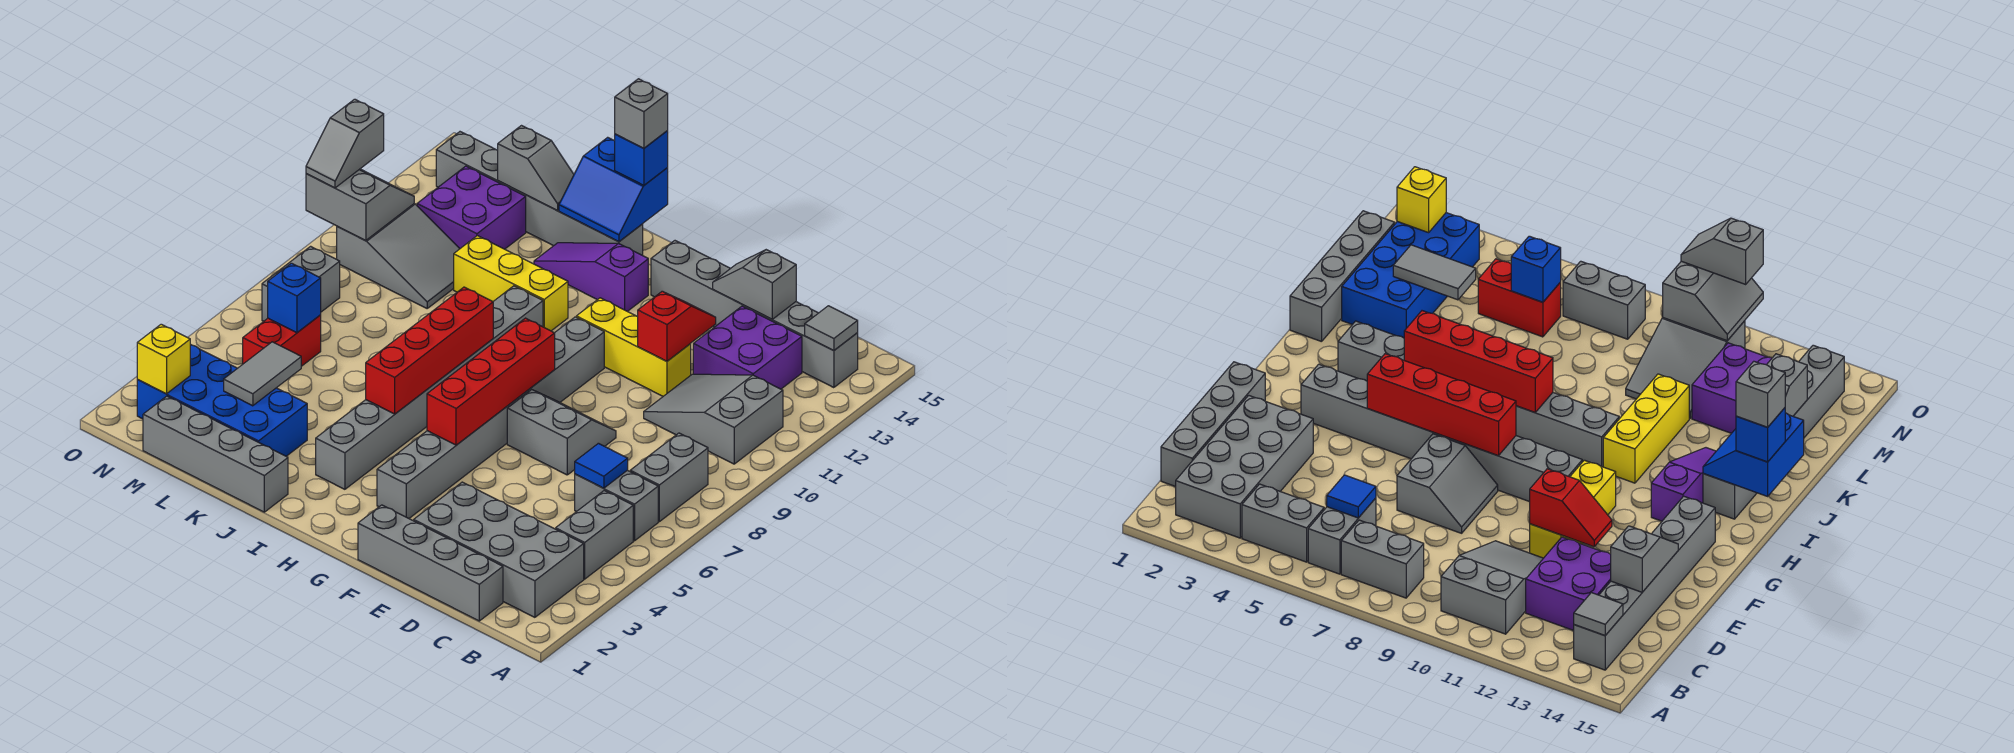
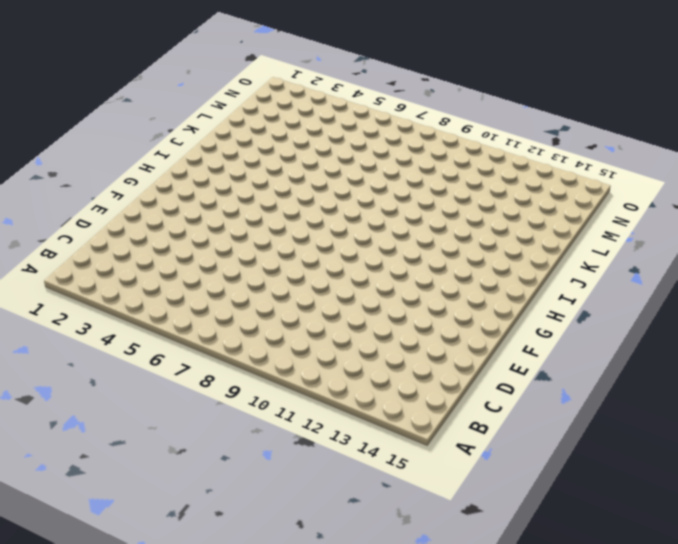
none -> grey brick B2:E3 level 1
none -> grey brick B4:B5 level 1
none -> grey brick B6:C6 level 1
none -> grey brick B7:B8 level 1

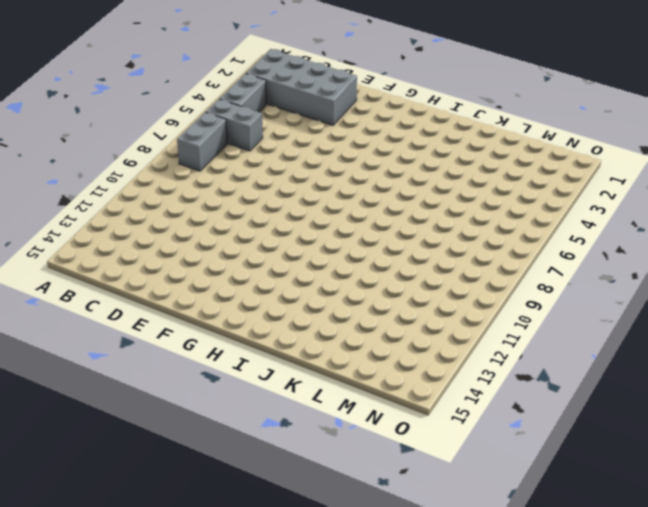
none -> grey slope B10:D11 level 1 top B
none -> grey brick B14:G14 level 1
none -> grey brick C1:F1 level 1
none -> purple brick C12:D13 level 1

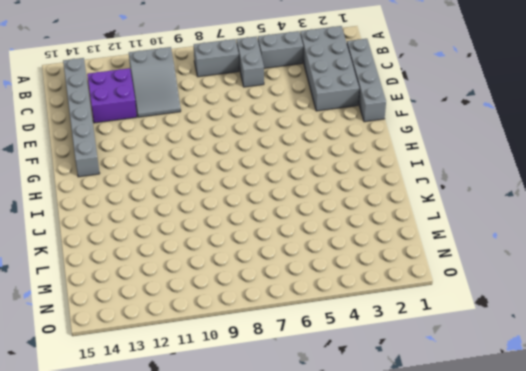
none -> grey slope E7:F8 level 1 top 7
none -> yellow brick E11:G11 level 1
none -> grey brick G3:G10 level 1
none -> purple slope H13:J13 level 1 top H

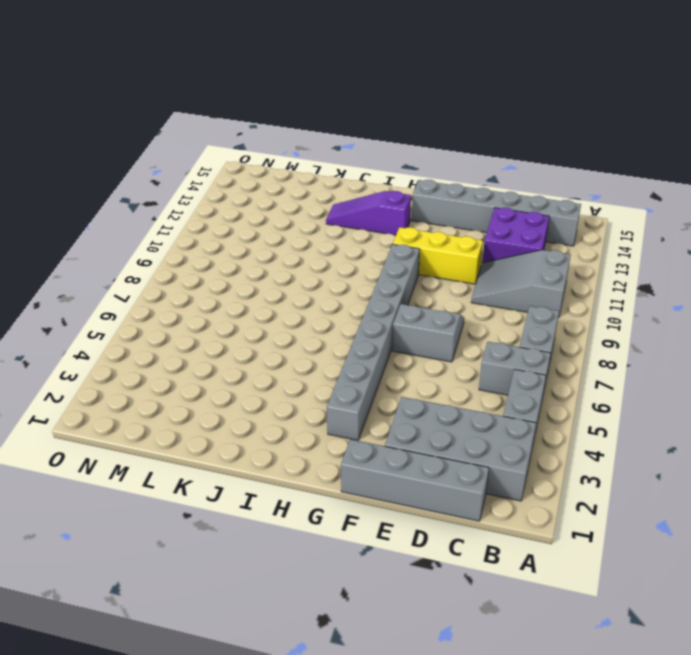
none -> grey brick I3:I10 level 1
none -> yellow brick I11:K11 level 1
none -> grey brick I14:N14 level 1
none -> grey brick J1:M1 level 1

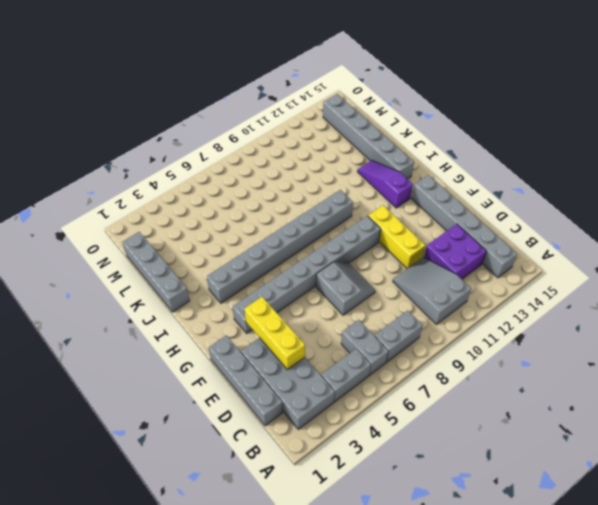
yellow brick D3:F3 level 2 -> yellow brick I11:K11 level 1
none -> blue brick K2:N3 level 1
none -> grey slope L10:N11 level 1 top N
none -> purple brick L12:M13 level 1
none -> red brick M5:M6 level 1

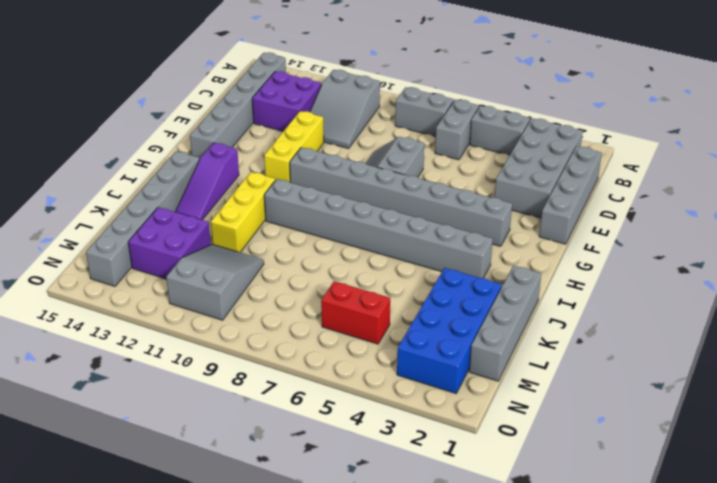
none -> grey brick N7:N8 level 1
none -> grey tile B14 level 2
none -> blue tile C6 level 2
none -> grey slope D14:E14 level 2 top D

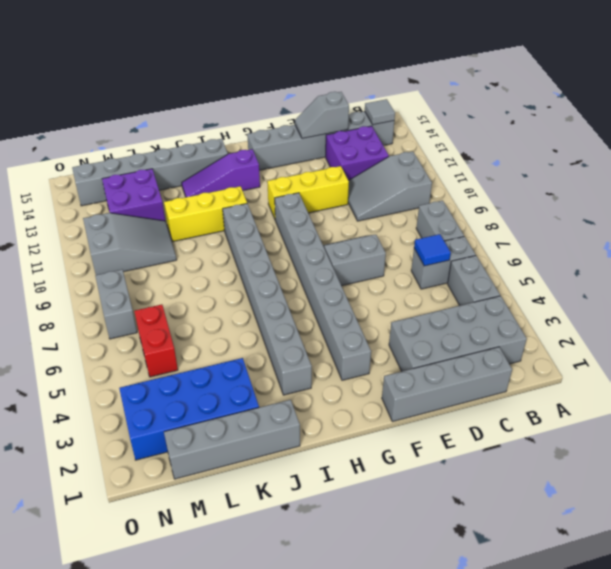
none -> red slope E11:E12 level 2 top 11
none -> red brick G5:G8 level 2
none -> red brick I5:I8 level 2
none -> blue slope I14:J15 level 2 top 15

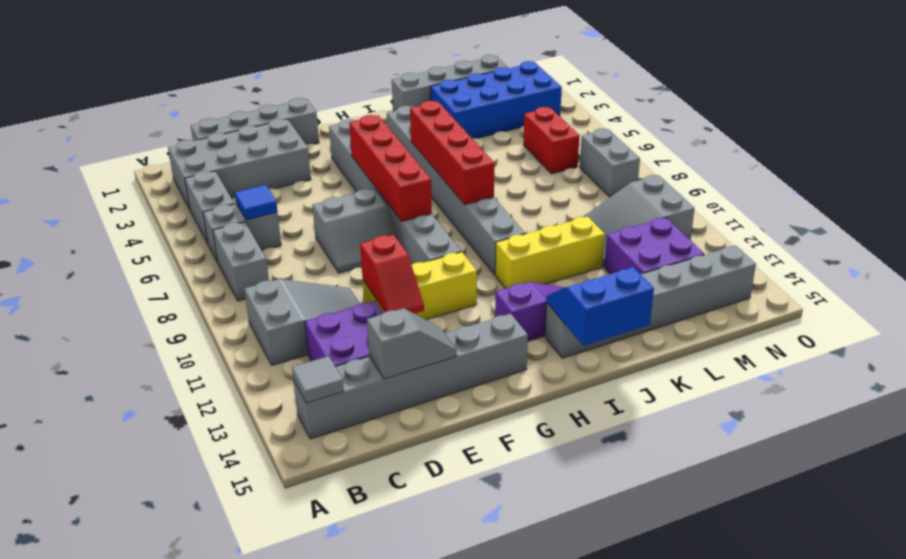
none -> grey slope K14:L14 level 2 top L
none -> grey tile L3:L4 level 2
none -> blue brick M6 level 2
none -> yellow brick N2 level 2

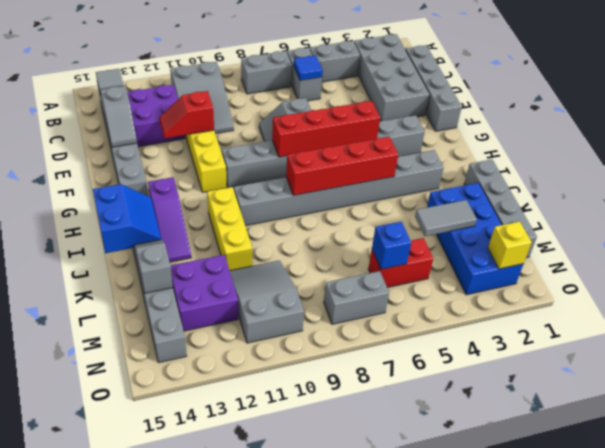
none -> grey slope N10:O11 level 2 top 10
none -> blue brick I15 level 3
none -> grey slope O10:O11 level 3 top 11
none -> grey brick I15 level 4

